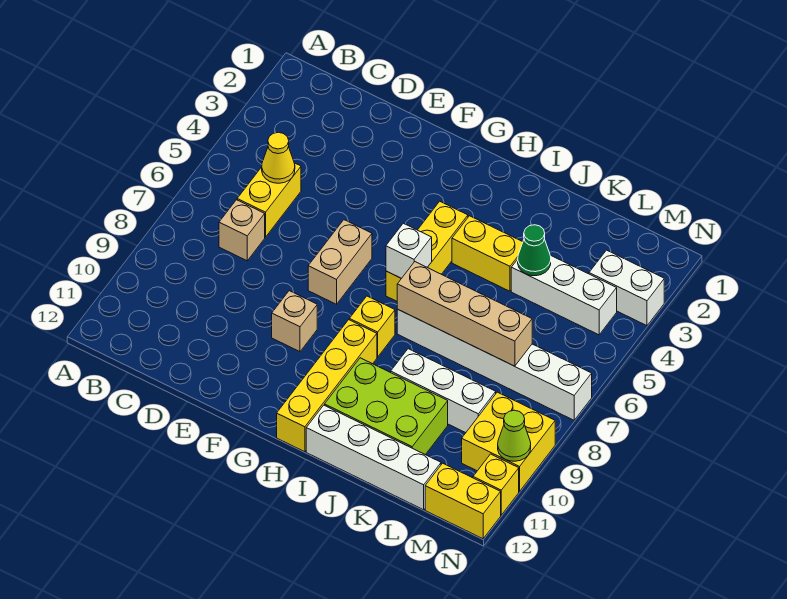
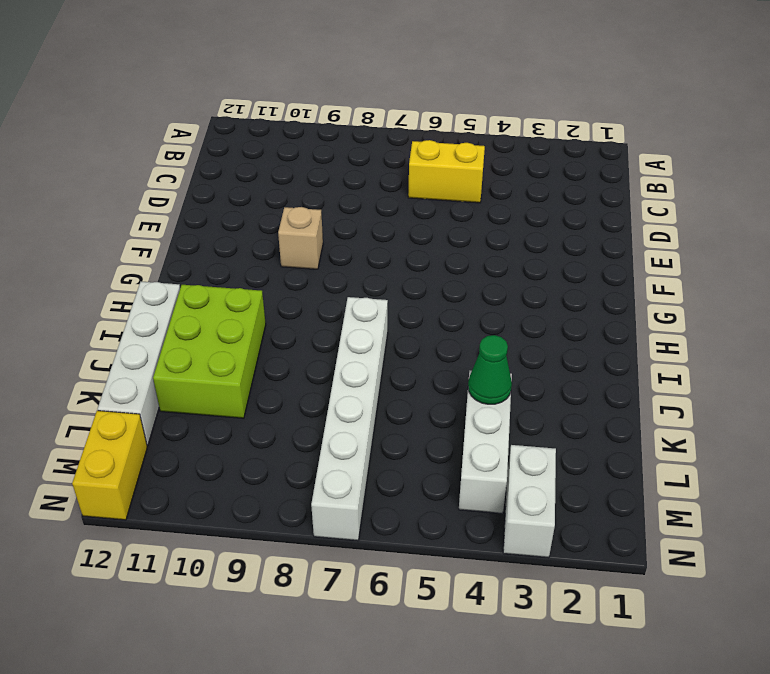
none -> tan brick C7 level 1
none -> tan brick F6:F7 level 1
none -> yellow brick H4:H6 level 1

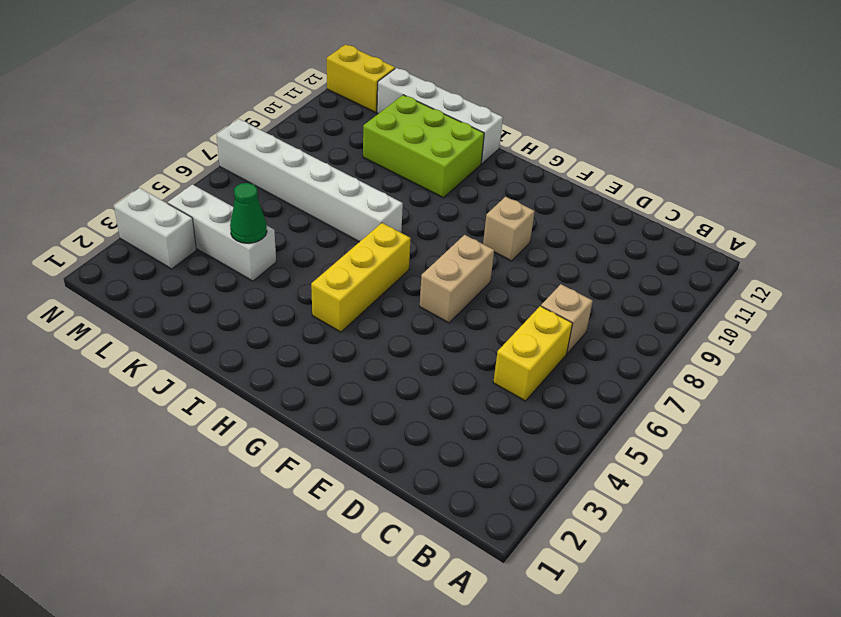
none -> yellow brick H8 level 1
none -> yellow brick H9:H12 level 1
none -> yellow brick I4:J4 level 1

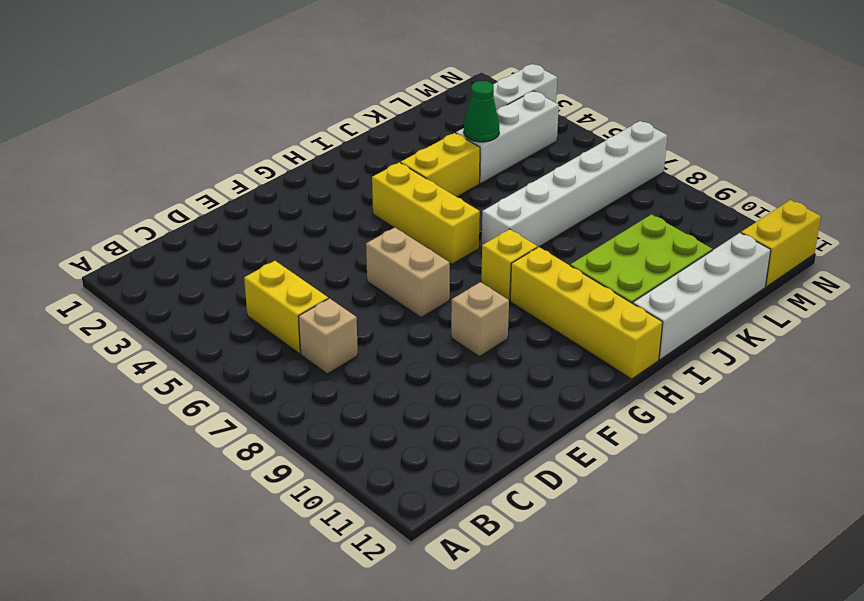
none -> white brick J9:L9 level 1
none -> yellow brick M9:N10 level 1
none -> yellow brick N11 level 1

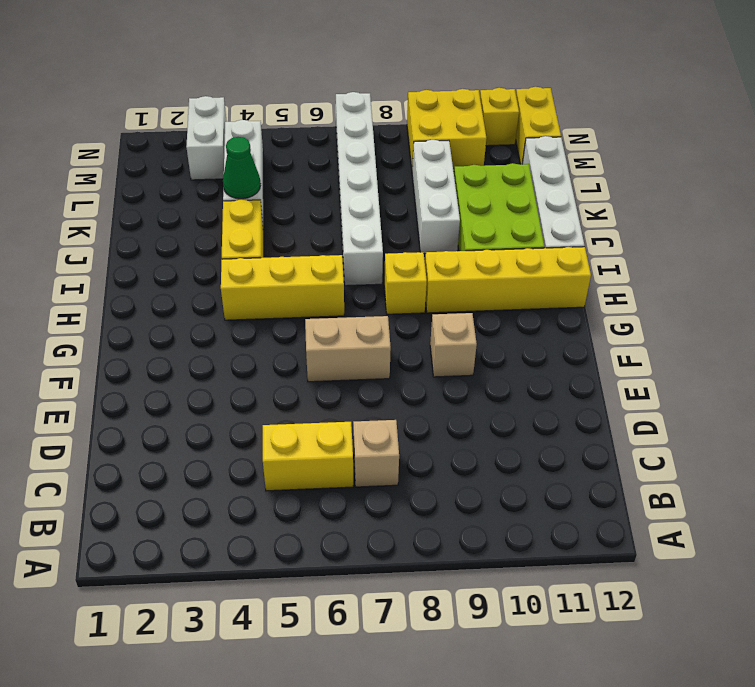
none -> yellow cone C5 level 2
none -> white brick H6 level 2
none -> tan brick I7:L7 level 2

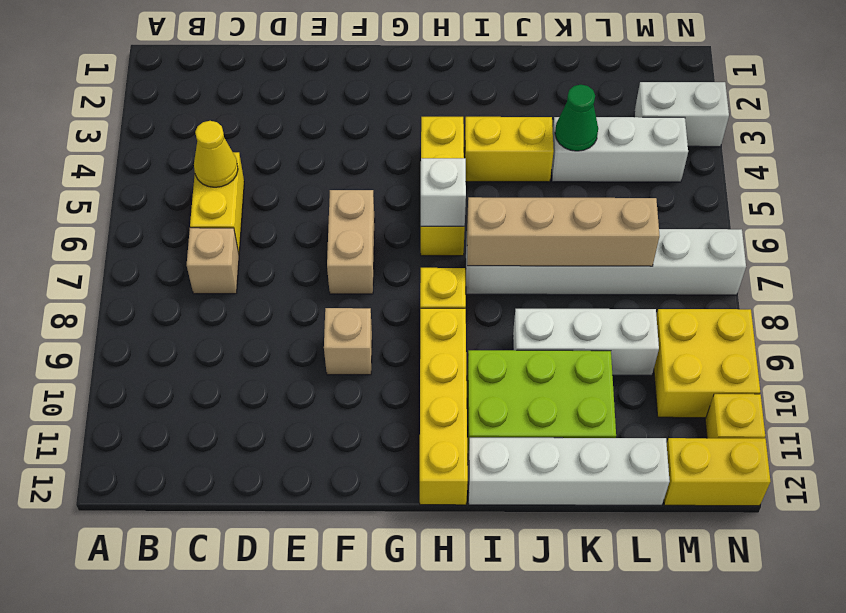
none -> lime cone N10 level 2

